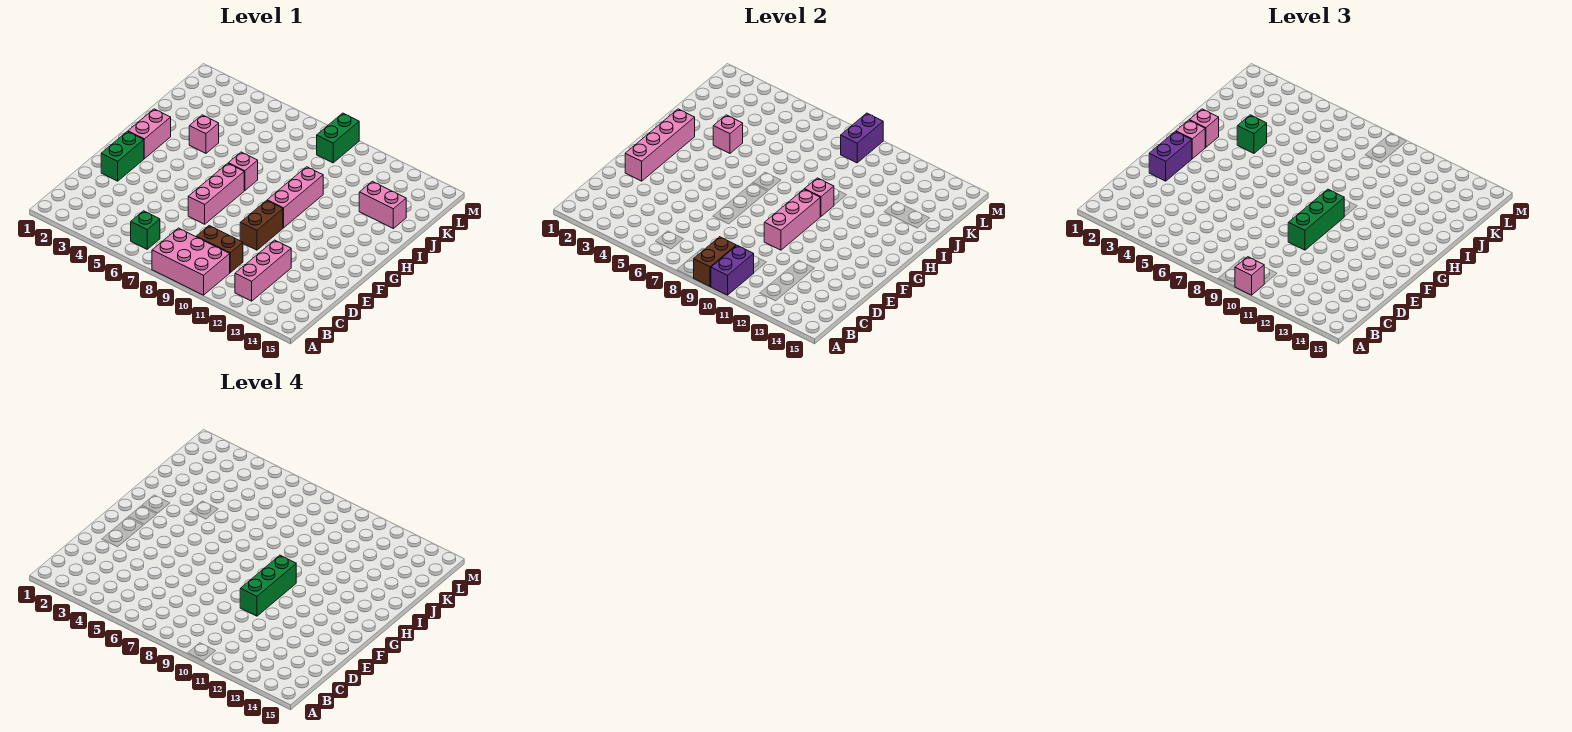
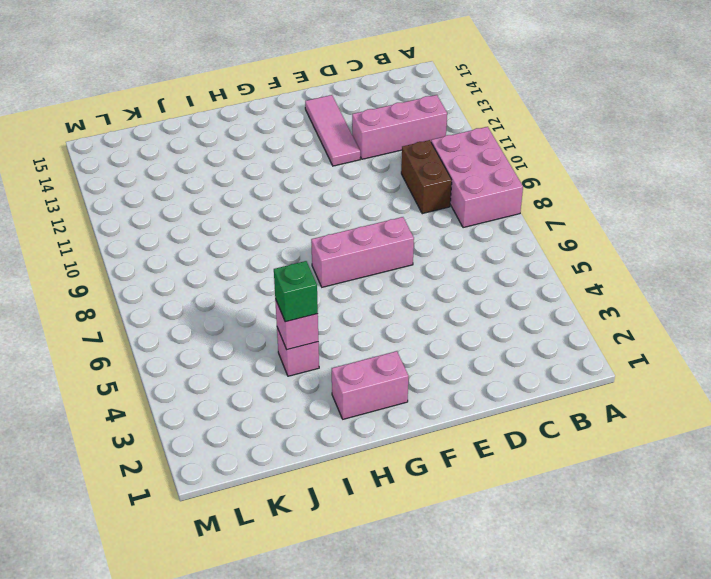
pink tile E12:E14 level 1 -> none
none -> green brick B6 level 1
none -> green brick E2:F2 level 1
none -> brown brick E10:F10 level 1

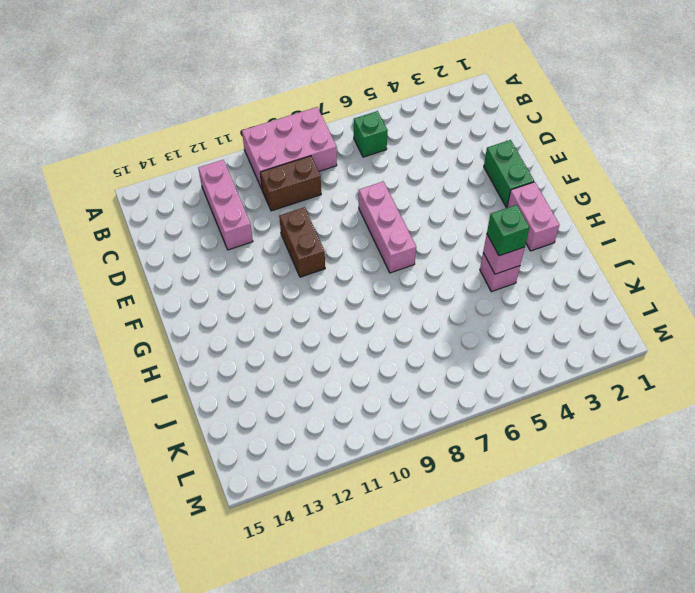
none -> pink brick G10:I10 level 1
none -> pink brick H7 level 1
none -> pink brick J13:J14 level 1

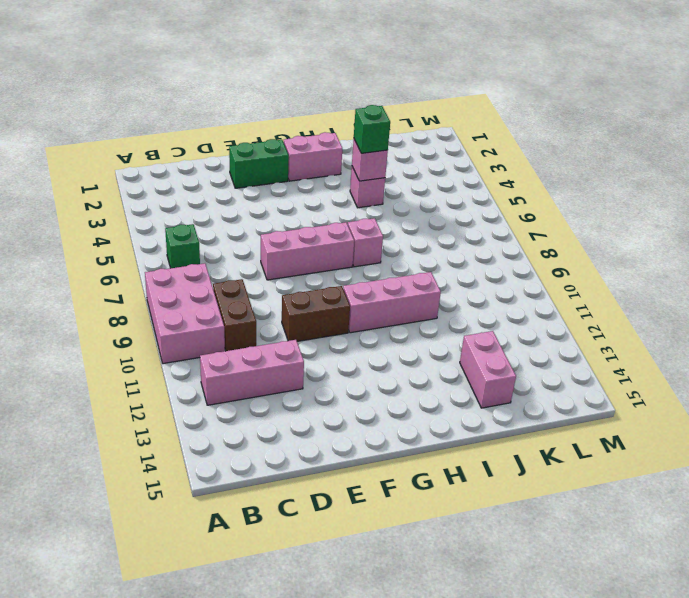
none -> green brick L9:M9 level 1
none -> brown brick A9:B9 level 2
none -> purple brick A10:B10 level 2

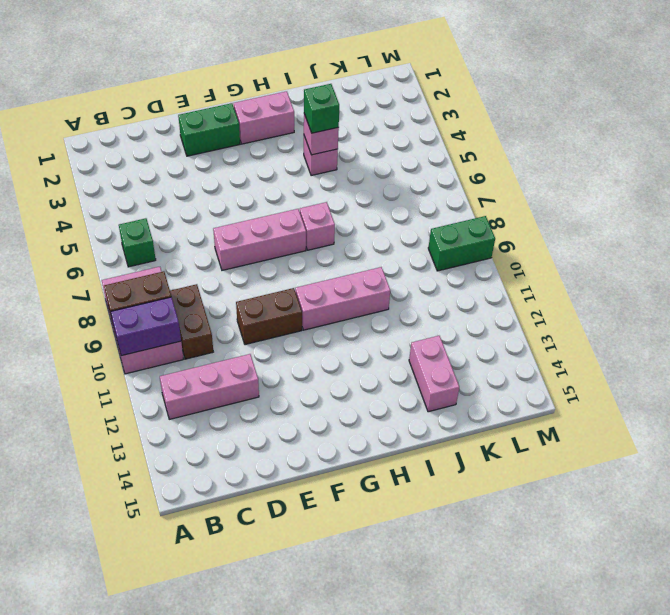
none -> pink brick E2:H2 level 2
none -> pink brick E10:G10 level 2
none -> pink brick H10 level 2

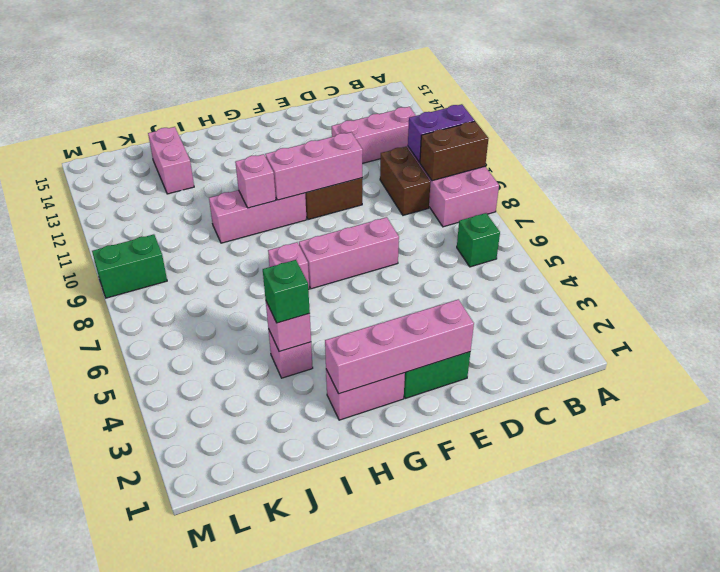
none -> purple brick L9:M9 level 2
none -> pink brick A10 level 3
none -> purple brick E2:F2 level 3

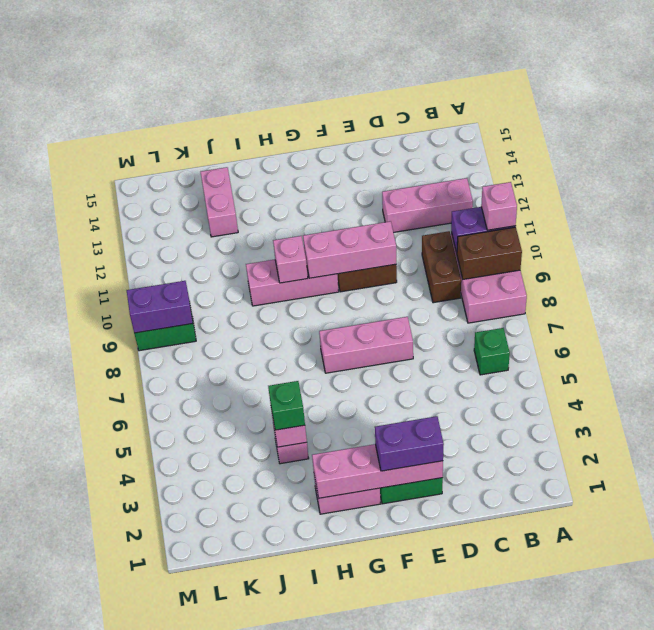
none -> pink brick H7 level 1
none -> green brick E10:G10 level 3
none -> pink brick G2 level 3

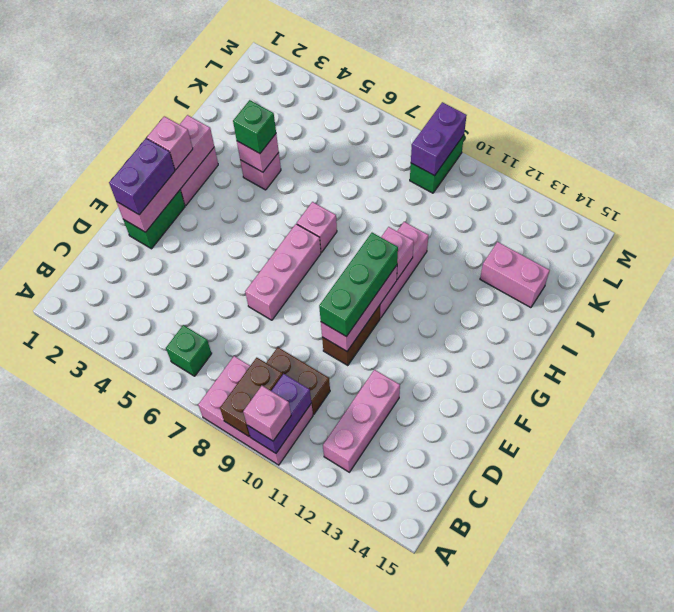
none -> pink brick H2 level 3
none -> green brick E10:G10 level 4

